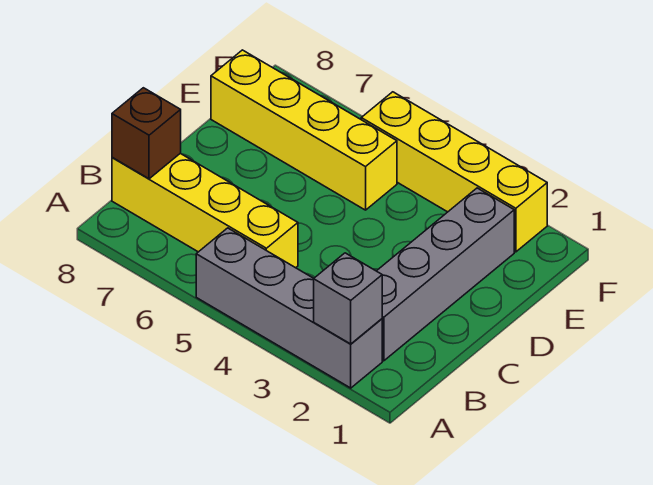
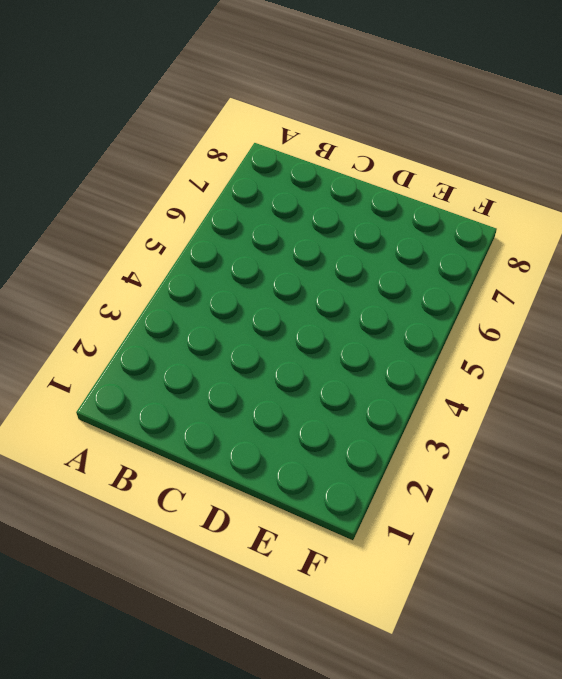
none -> grey brick A2:A5 level 1
none -> grey brick B2:E2 level 1

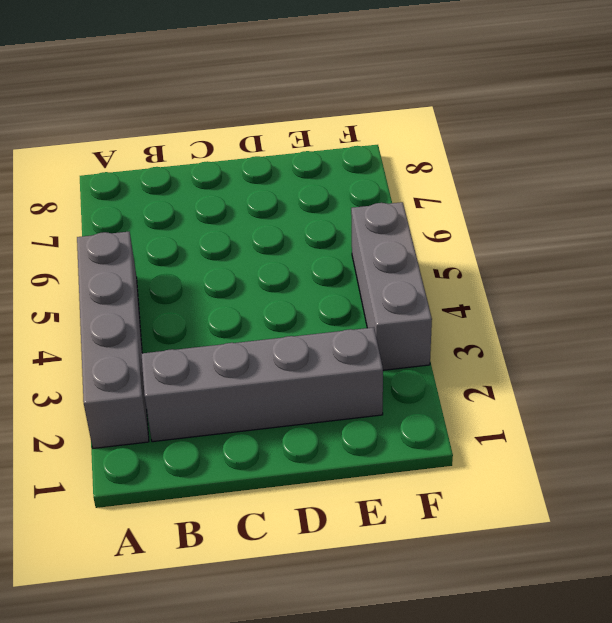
grey brick F3:F5 level 1 -> yellow brick F2:F5 level 1
none -> yellow brick B5:B8 level 1
none -> yellow brick E5:E8 level 1

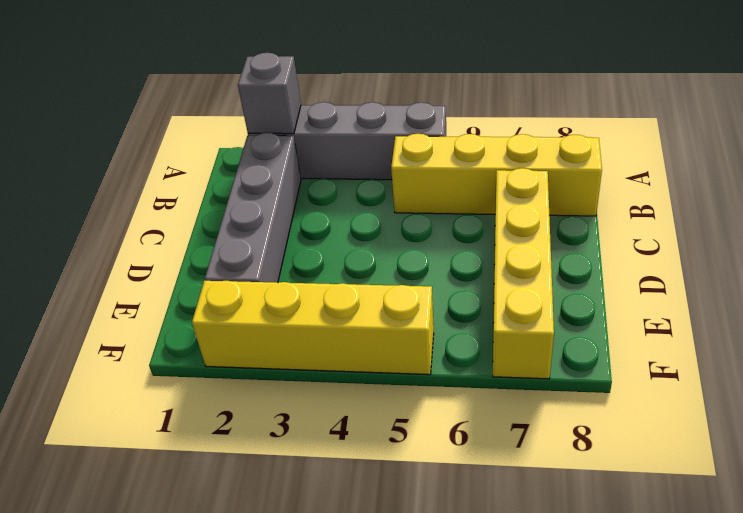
yellow brick C7:F7 level 1 -> yellow brick E5:E8 level 1
none -> brown brick B8 level 2

